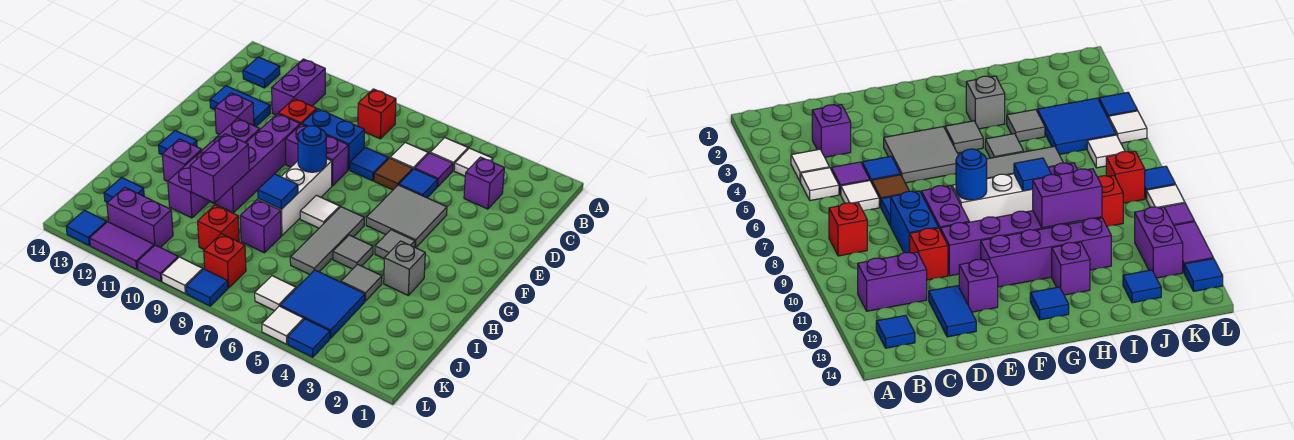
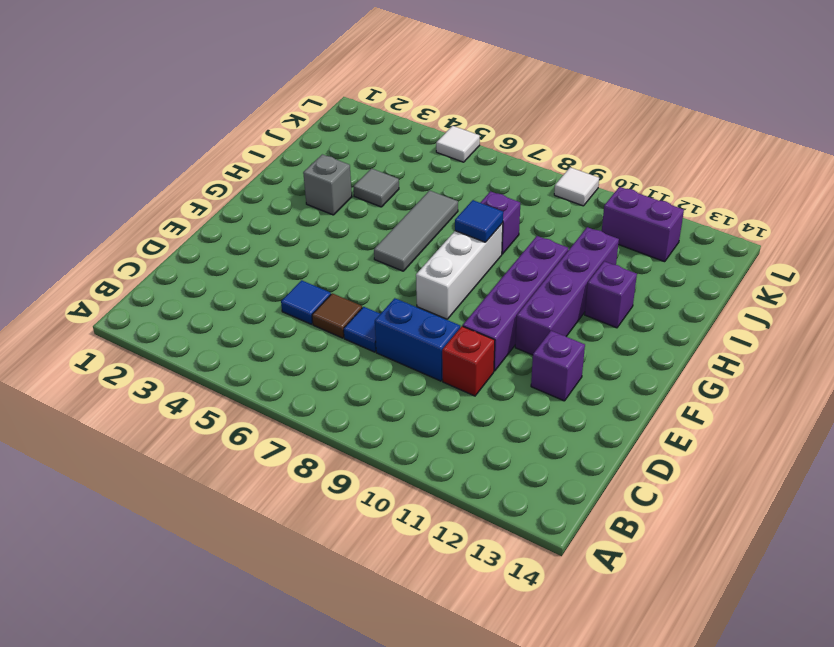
none -> white tile B4 level 1
none -> white tile B5 level 1
none -> red brick B8 level 1
none -> purple brick B11:C11 level 1

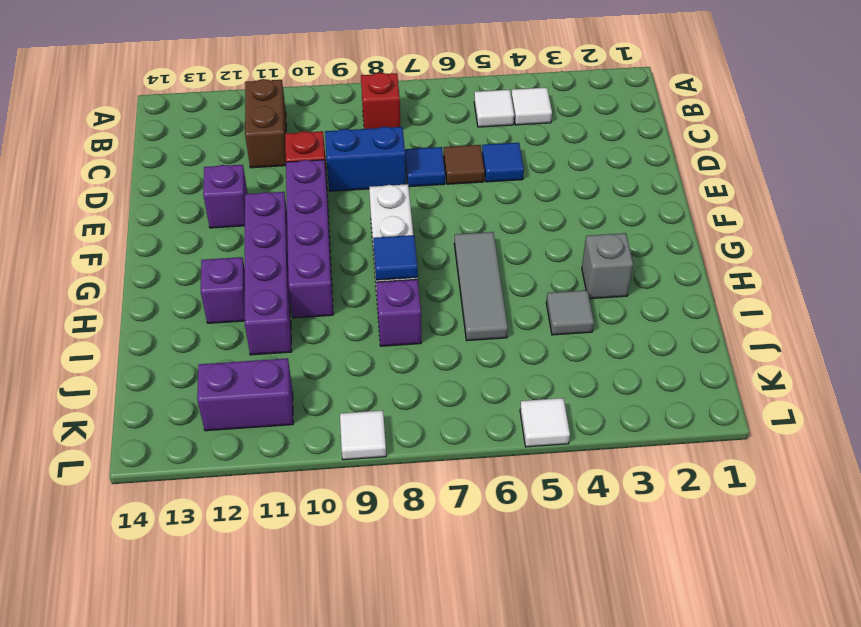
brown brick B11:C11 level 1 -> purple brick B11:C11 level 1
none -> blue tile B13 level 1
none -> purple brick C3 level 1
none -> purple tile C5 level 1
none -> white tile C6 level 1

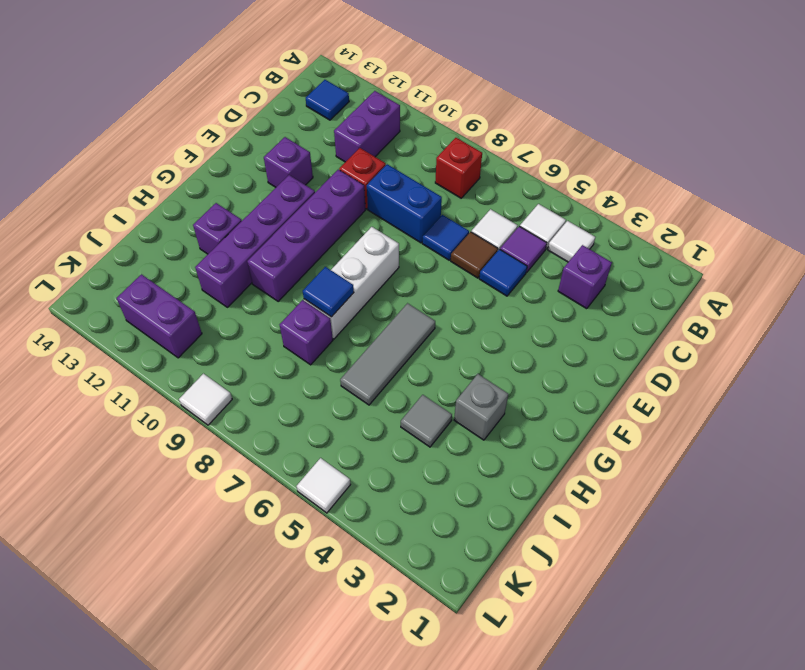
none -> blue tile D12:D13 level 1
none -> grey tile E4:F5 level 1
none -> purple brick E8:E9 level 1
none -> grey tile G4 level 1

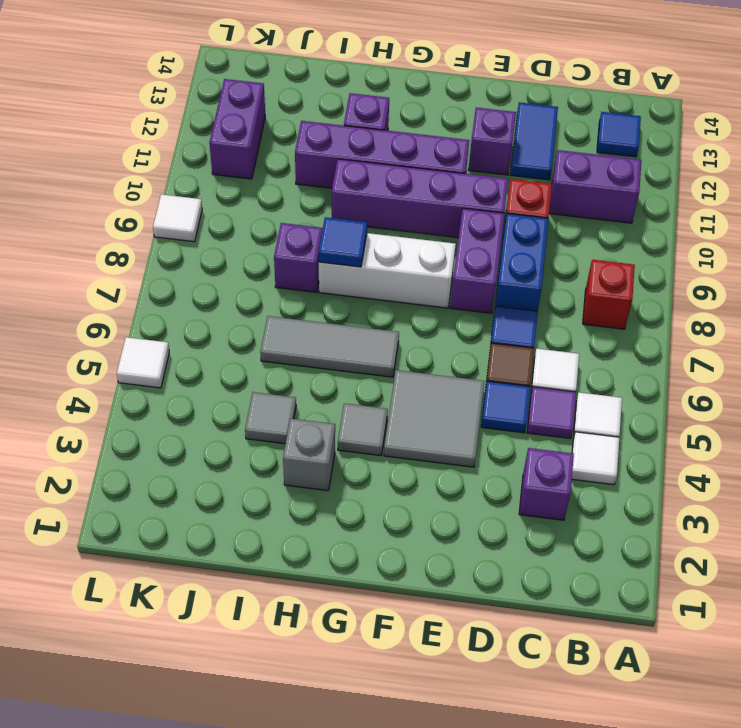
none -> white tile G7 level 1
none -> blue tile G13 level 1
none -> grey tile H5 level 1
none -> blue tile J4:K5 level 1

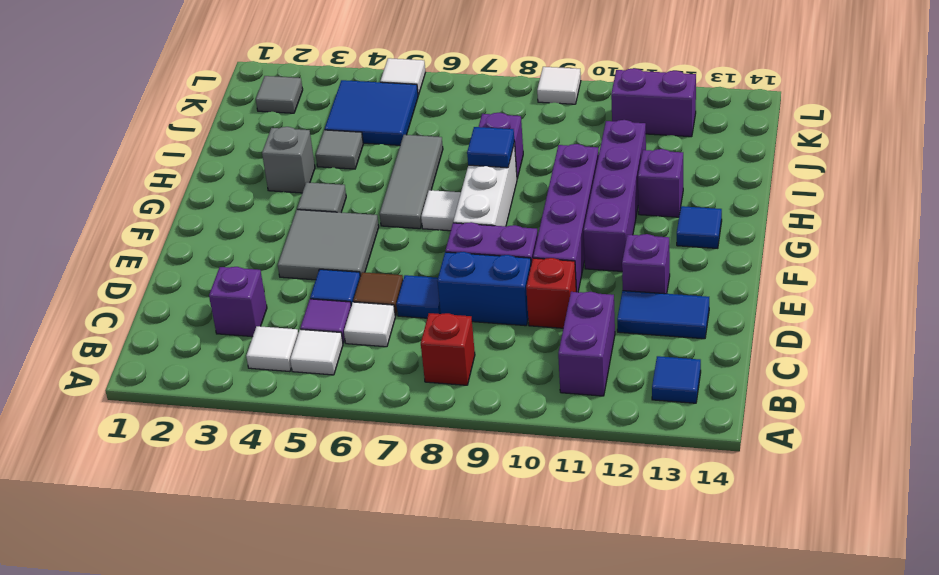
grey tile K2 level 1 -> grey tile H5 level 1
none -> red brick J9 level 1
none -> blue tile J13 level 1
none -> white tile K6 level 1
none -> red brick K8 level 1

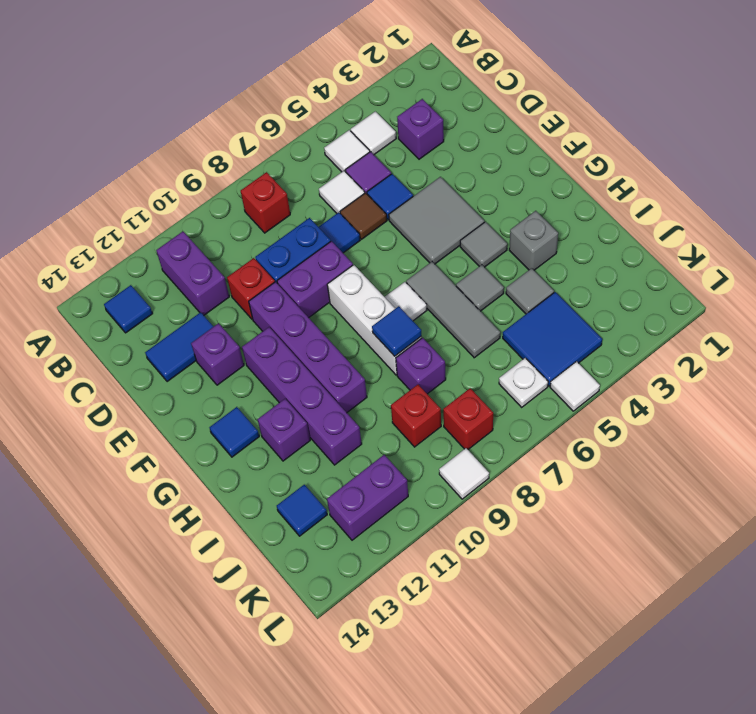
white plate K6 level 1 -> white tile K6 level 1
none -> blue tile L4 level 1
none -> blue tile L8 level 1
none -> purple tile L10 level 1
none -> purple tile L11:L12 level 1

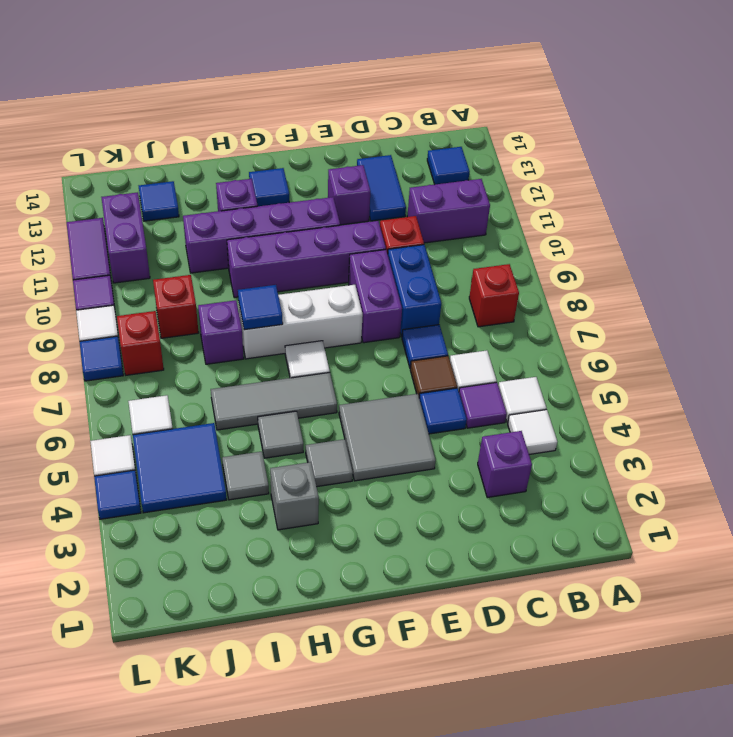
none -> blue tile L13 level 1
none -> blue round brick F8 level 2
none -> purple brick H10:I10 level 2

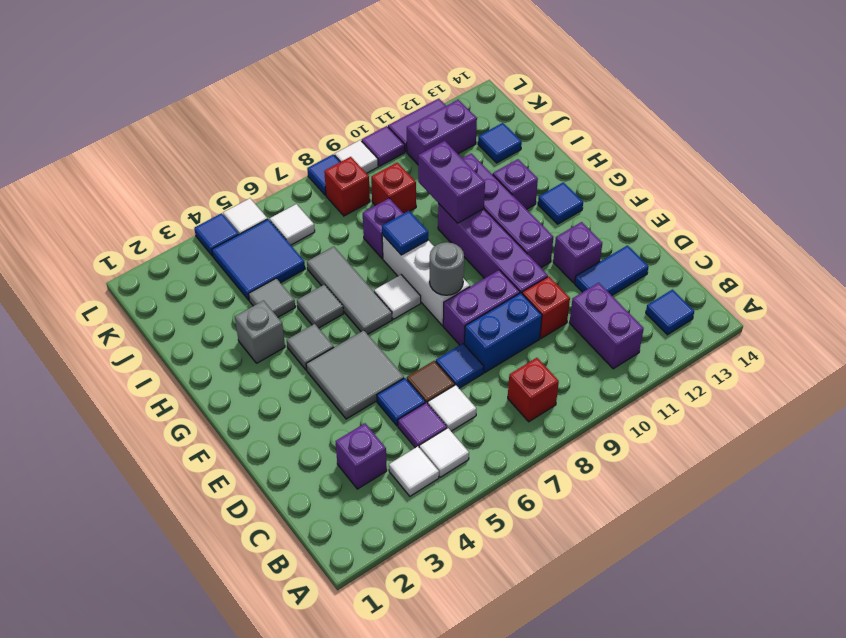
grey round brick F8 level 2 -> blue round brick F8 level 2
none -> blue tile L13 level 1

